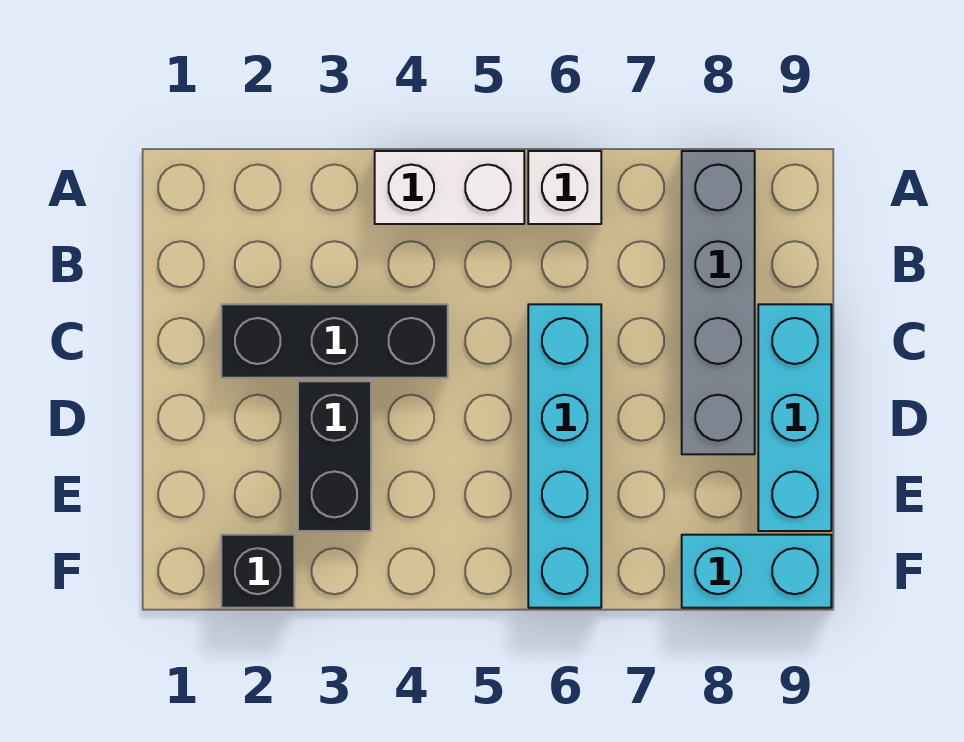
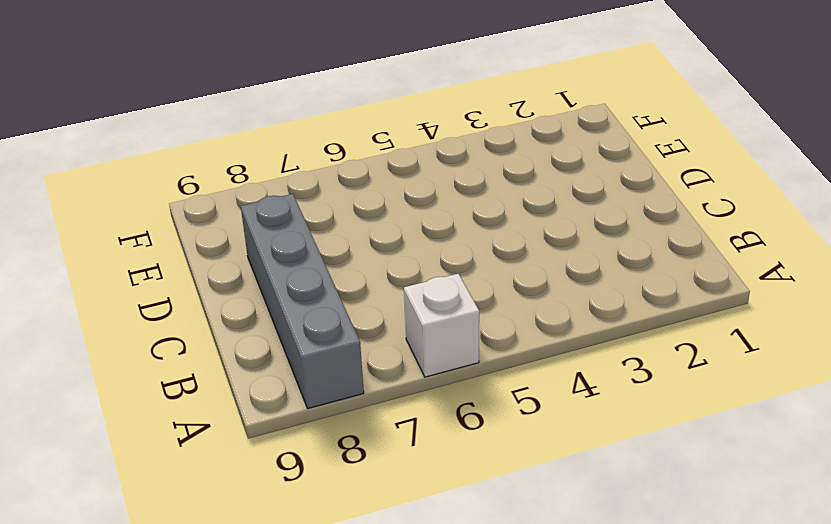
none -> white brick A4:A5 level 1
none -> black brick C2:C4 level 1

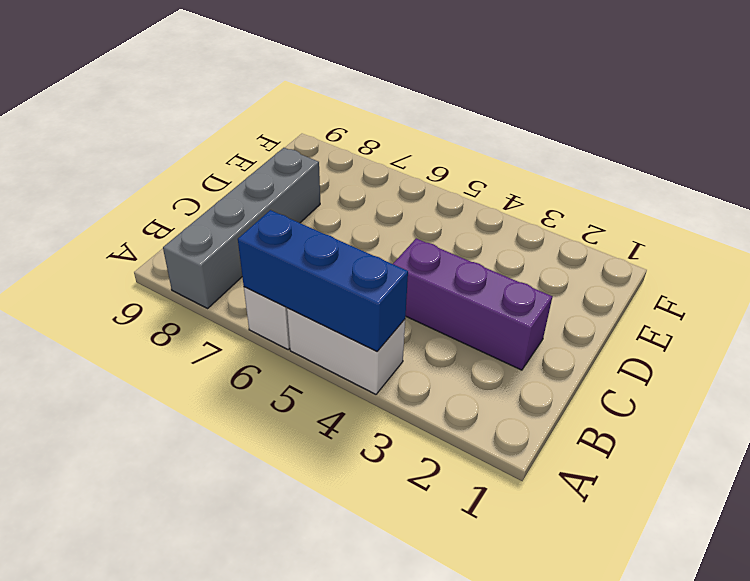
blue brick A4:A6 level 2 -> none
purple brick C2:C4 level 1 -> black brick C2:C4 level 1
none -> cyan brick C6:F6 level 1
none -> cyan brick C9:E9 level 1

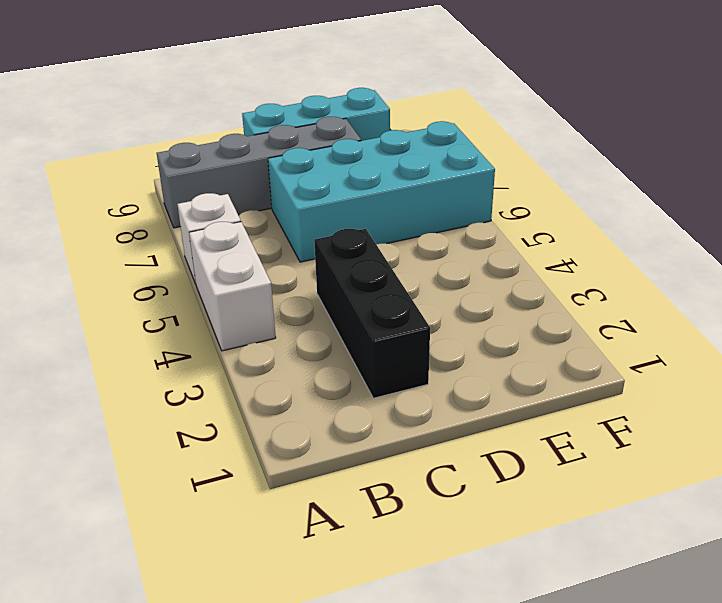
cyan brick C6:F7 level 1 -> cyan brick C6:F6 level 1
none -> black brick D3:E3 level 1
none -> black brick F2 level 1

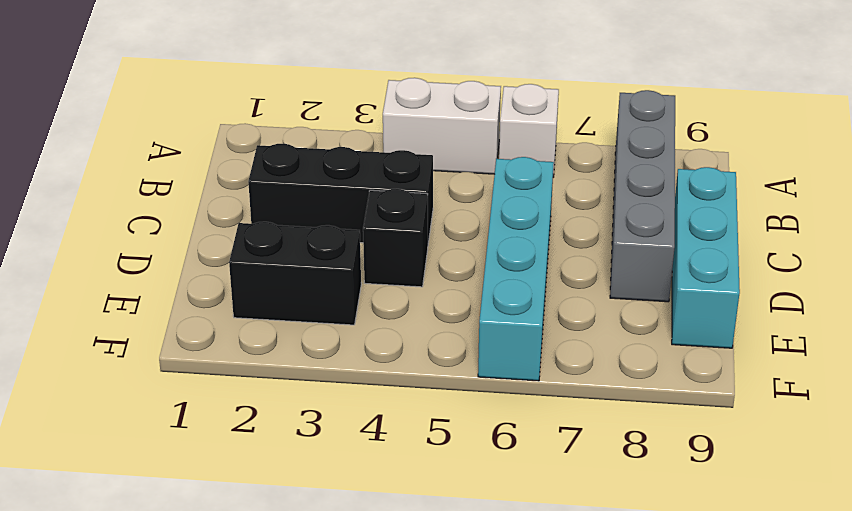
black brick D4 level 1 -> black brick F2 level 1
black brick E2:E3 level 1 -> black brick D3:E3 level 1
none -> cyan brick F8:F9 level 1

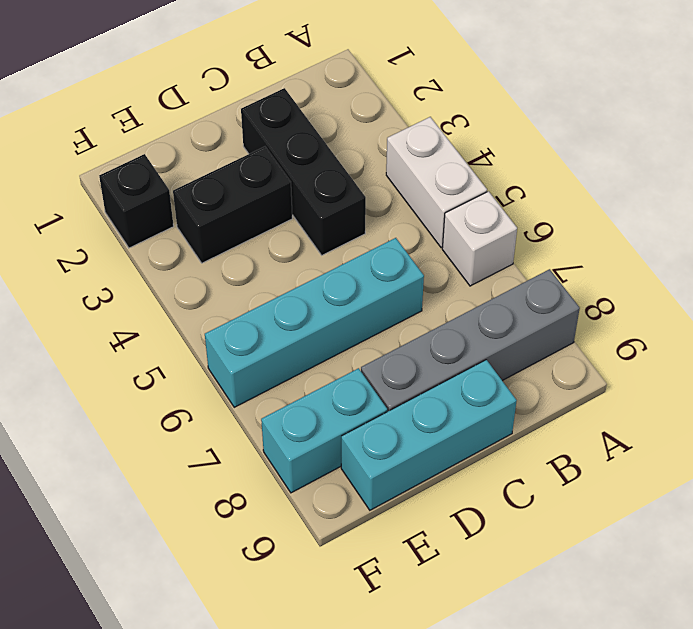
cyan brick E8:F8 level 1 -> cyan brick F8:F9 level 1

